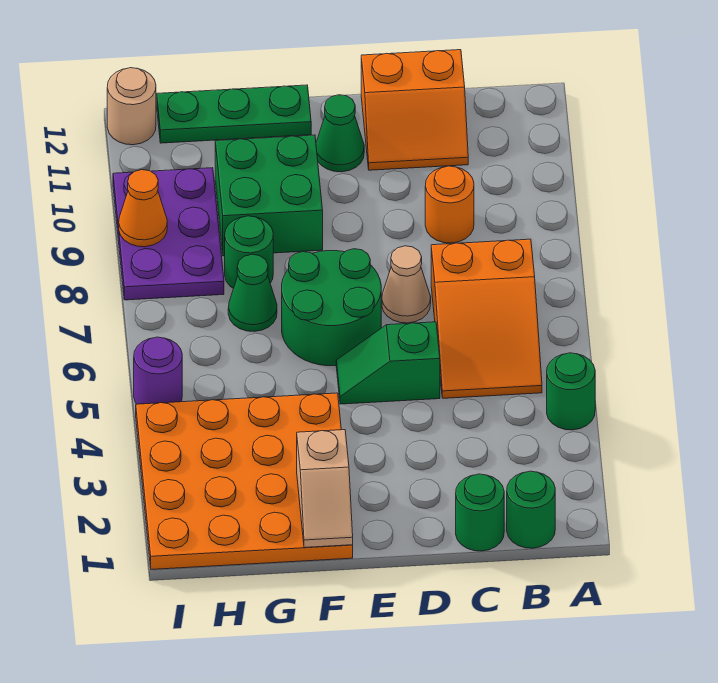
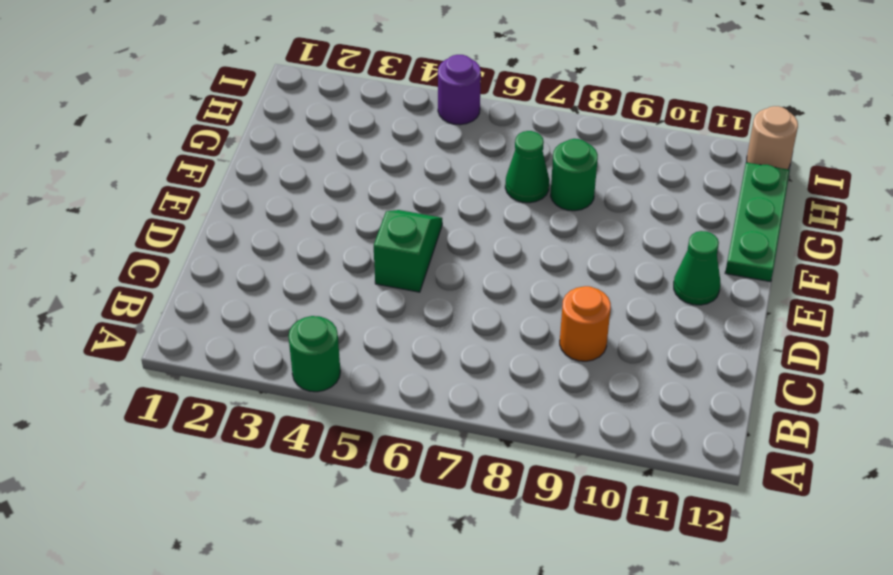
none -> green round brick B1 level 1
none -> orange slope B5:C7 level 1 top 7
none -> green round brick C1 level 1

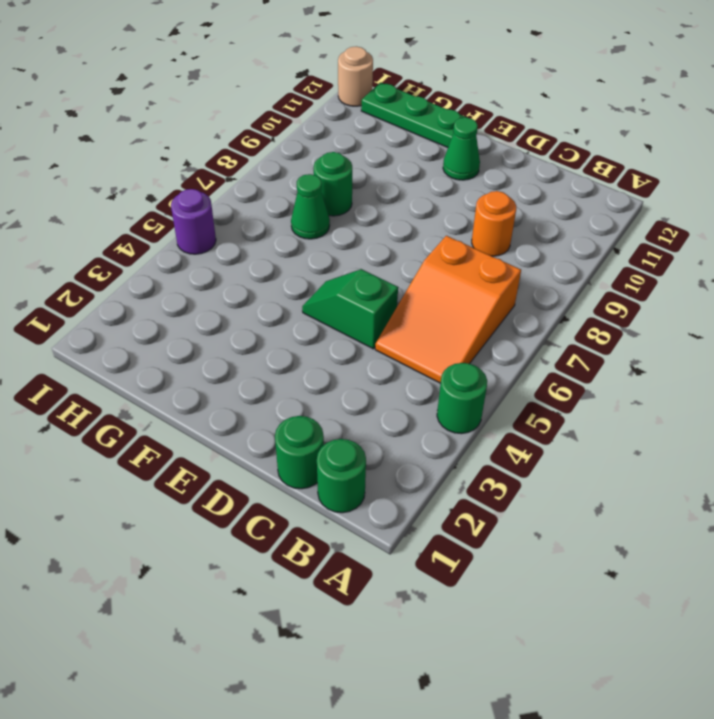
none -> orange slope C11:D12 level 1 top 12
none -> tan cone D7 level 1
none -> green round brick E6:F7 level 1

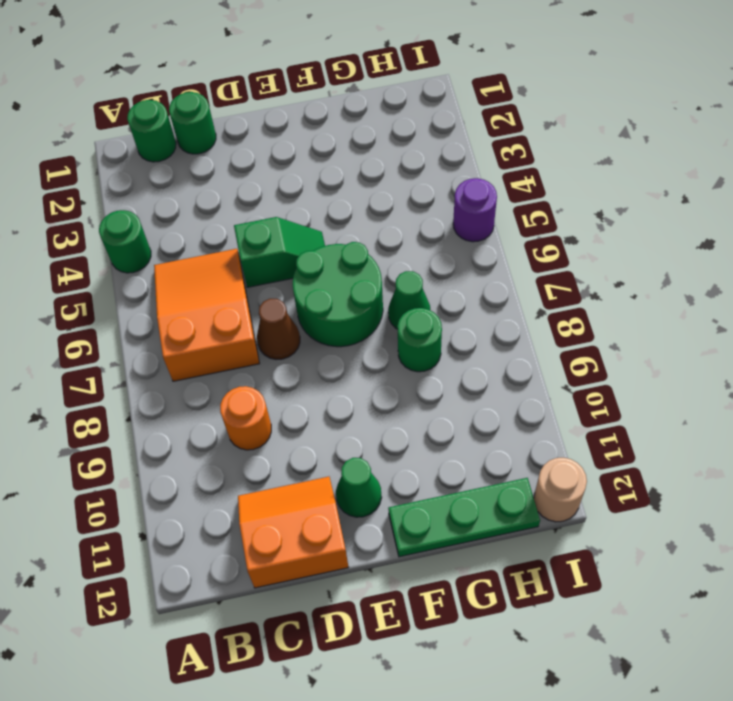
brown cone D7 level 1 -> tan cone D7 level 1
none -> orange plate F1:I4 level 1
none -> green brick F9:G10 level 1
none -> purple plate H8:I10 level 1

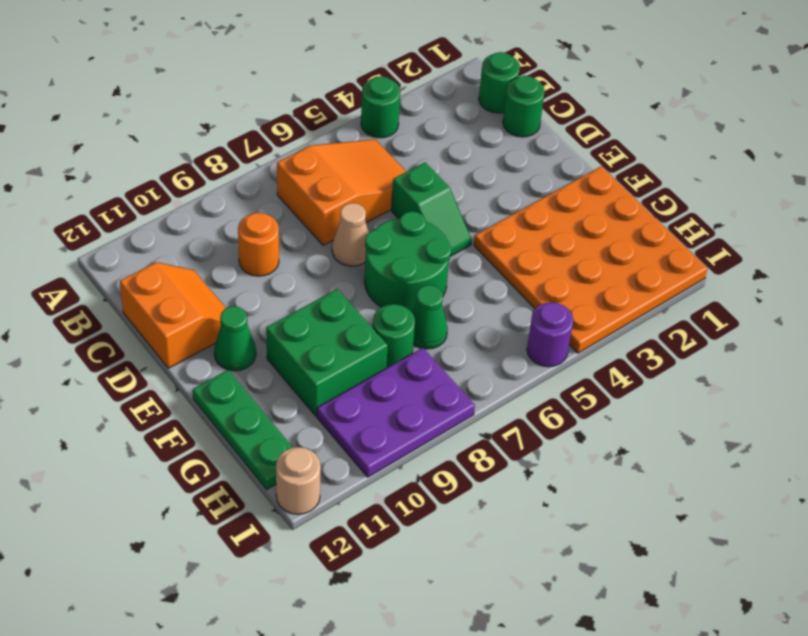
none -> tan slope F1:F2 level 2 top 2
none -> orange cone I9 level 2

